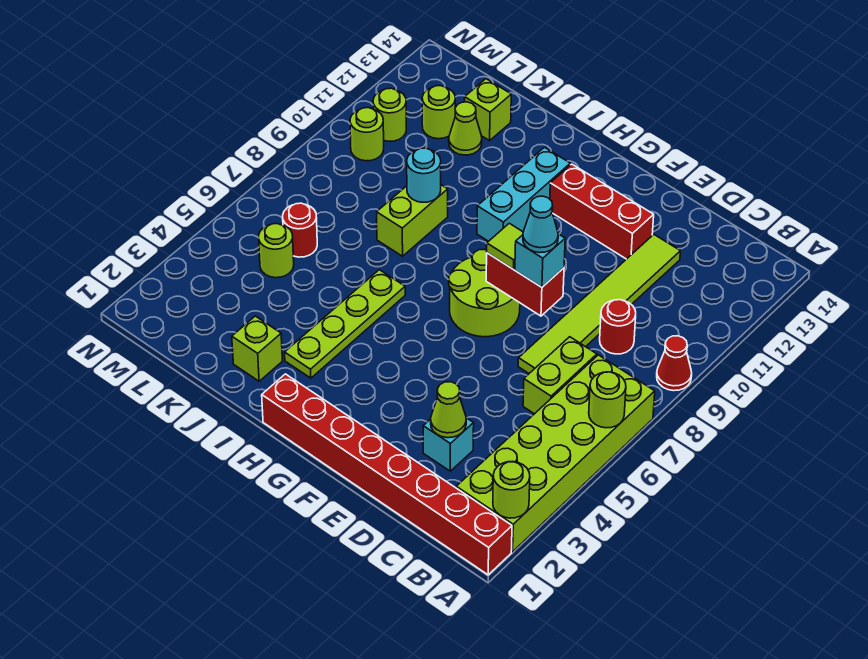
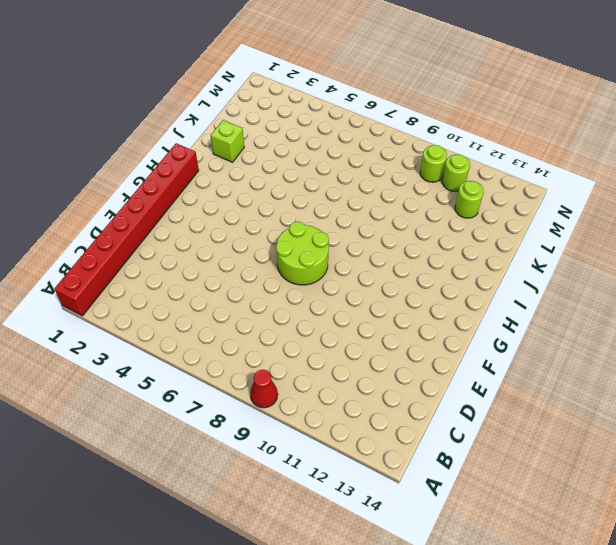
none -> lime brick A2:B7 level 1
none -> lime brick C6:C7 level 1
none -> red round brick C9 level 1

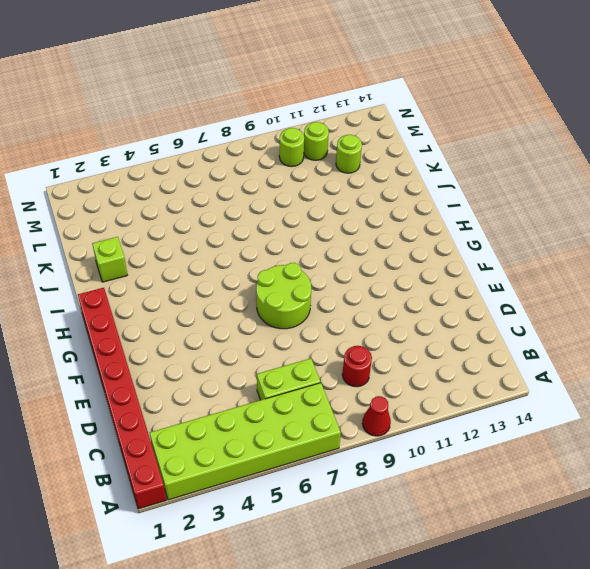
none -> cyan brick D3 level 1
none -> lime tile D7:D12 level 1
none -> red brick E12:G12 level 1

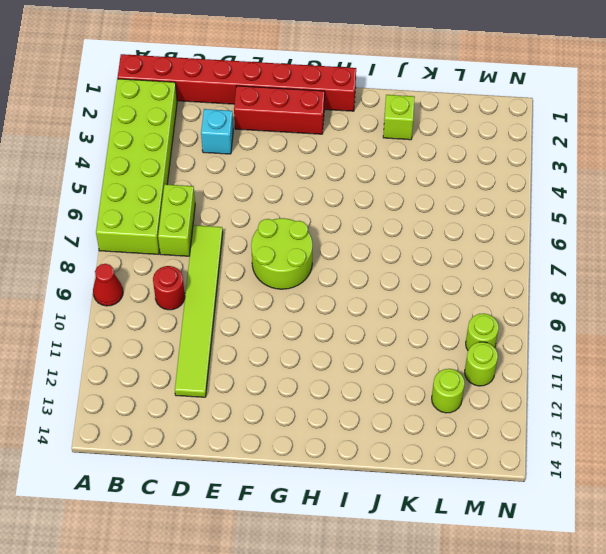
red brick E2:G2 level 1 -> red brick E12:G12 level 1
none -> cyan brick H10:H12 level 1
none -> lime plate I3:I6 level 1
none -> lime brick J8:J9 level 1

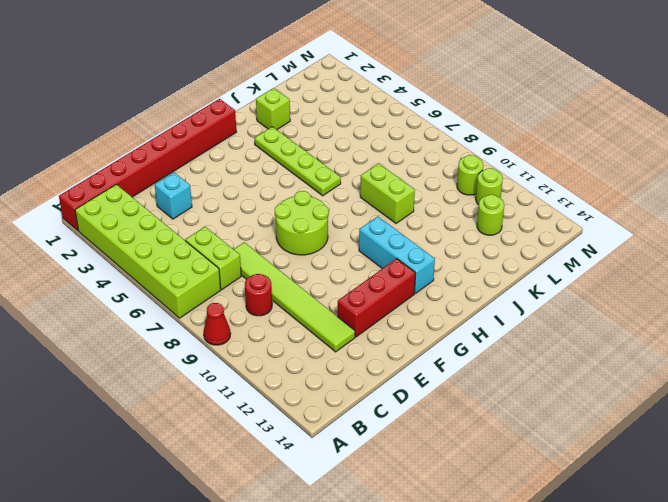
none -> lime cone K12 level 1
none -> lime brick K13 level 1
none -> lime round brick L5 level 1

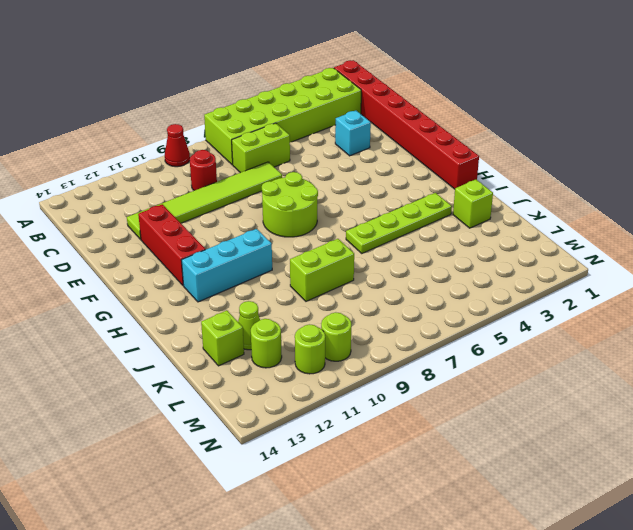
none -> lime round brick L5 level 1
none -> red round brick L6 level 1
none -> lime round brick A2 level 2

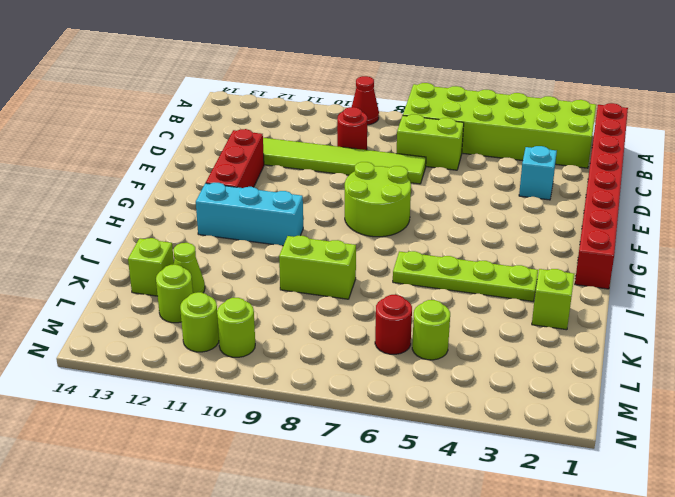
none -> lime round brick A2 level 2
none -> lime round brick A6 level 2
none -> lime cone D3 level 2

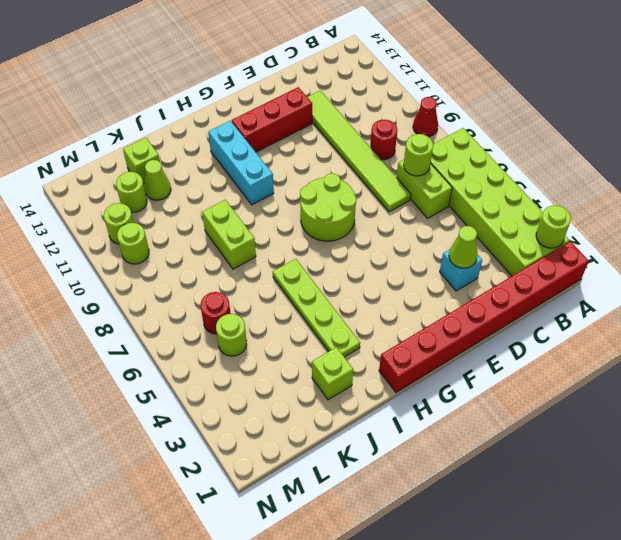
lime round brick C7 level 2 -> lime round brick A6 level 2
none -> red brick E8:F8 level 2
none -> cyan round brick J9 level 2
none -> cyan brick E8 level 3

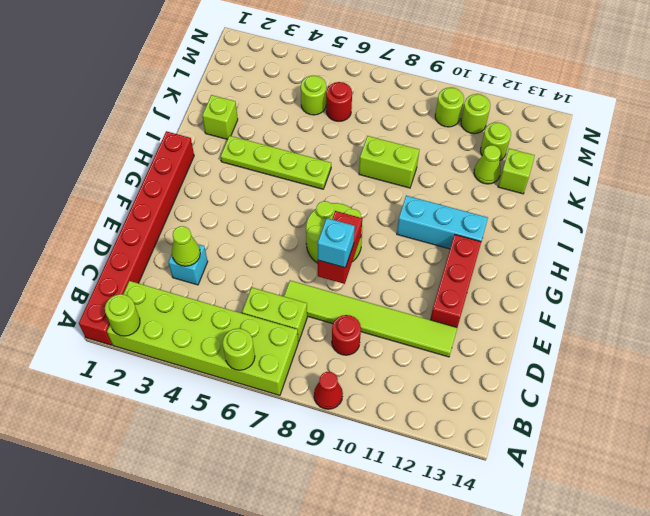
none -> cyan round brick J9 level 2
none -> lime tile F8 level 3
none -> cyan cone E8 level 4

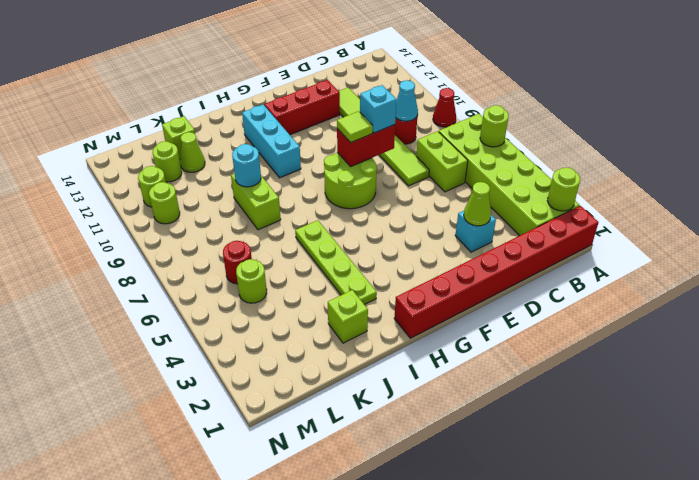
cyan cone C9 level 2 -> cyan cone E8 level 4

